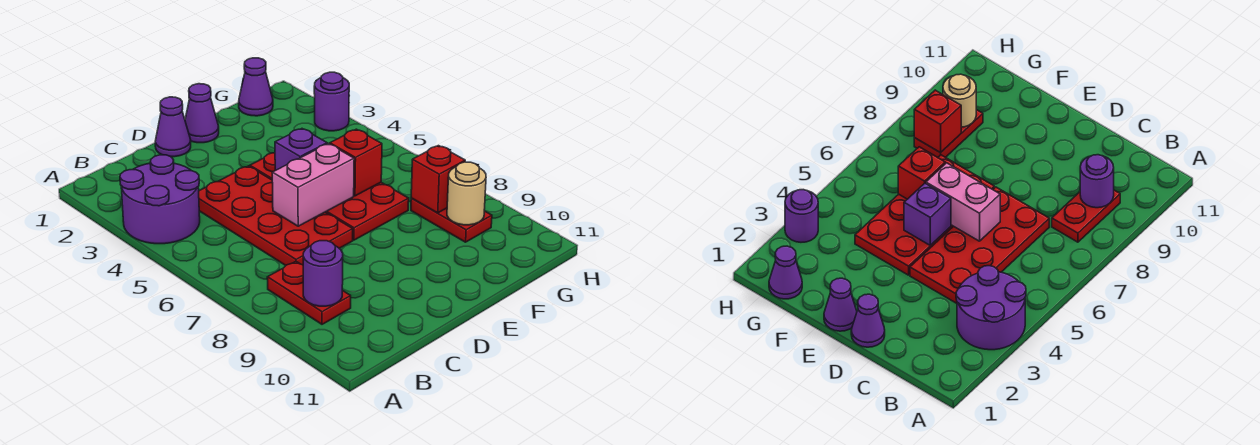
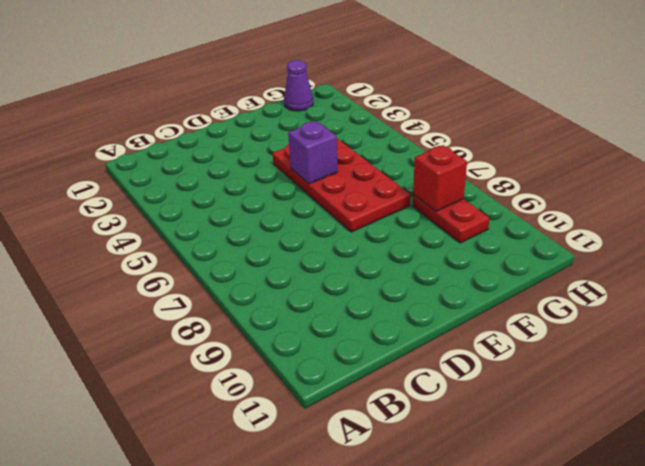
none -> purple round brick A3:B4 level 1
none -> red plate B8:B9 level 1
none -> red plate C4:D7 level 1

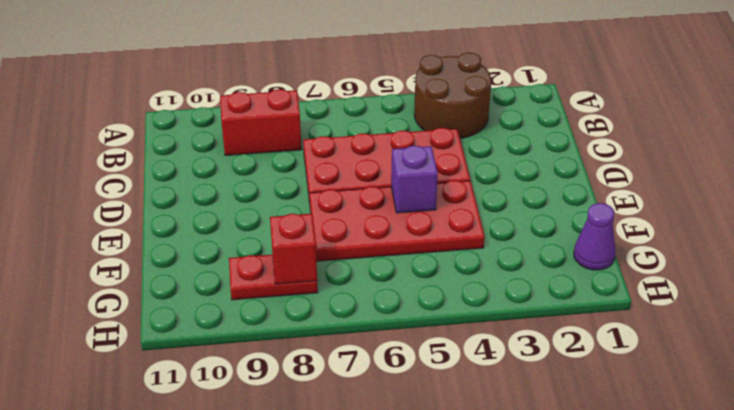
brown round brick A3:B4 level 1 -> purple round brick A3:B4 level 1
red brick B8:B9 level 1 -> red plate B8:B9 level 1
none -> purple cone D1 level 1
none -> purple cone E1 level 1
none -> purple round brick H3 level 1

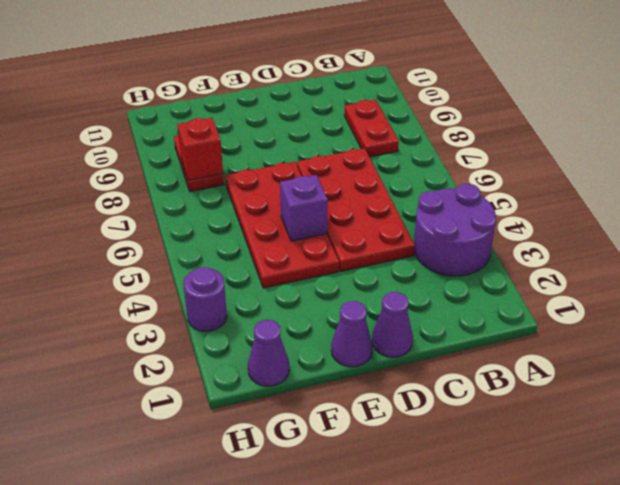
none -> purple round brick B9 level 2
none -> pink brick D6:E6 level 2
none -> red brick F6 level 2

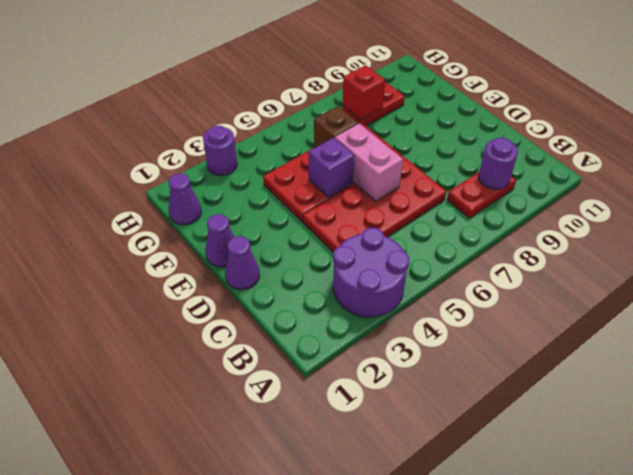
brown brick F6 level 2 -> red brick F6 level 2
none -> tan round brick G9 level 2

